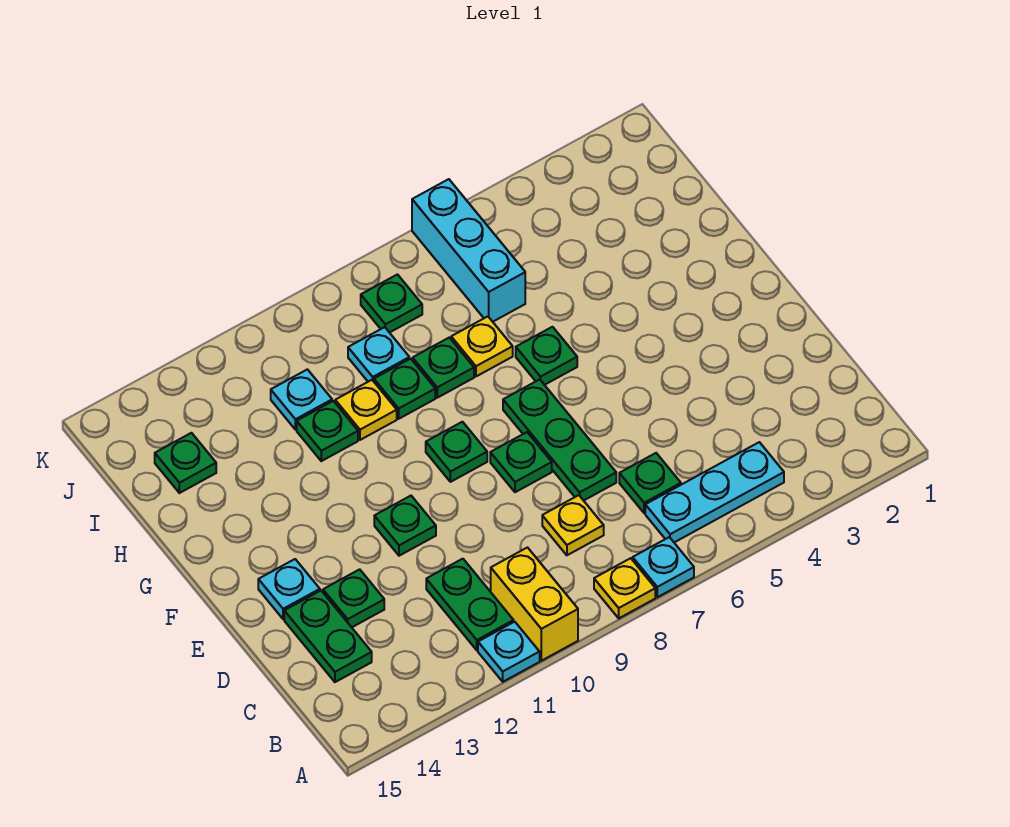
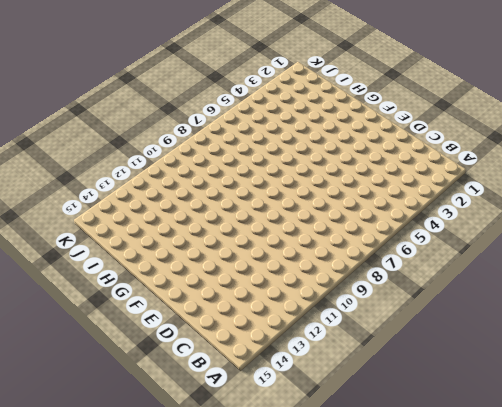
none -> cyan plate A7 level 1
none -> yellow plate A8 level 1
none -> yellow brick A10:B10 level 1

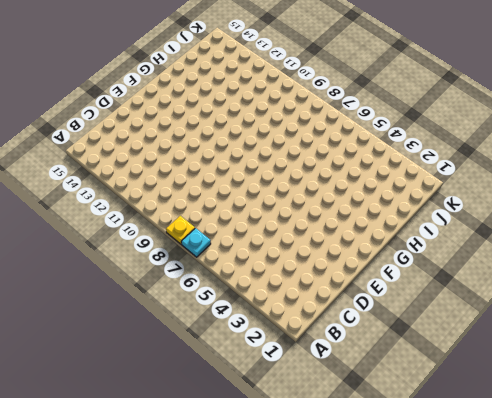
none -> yellow brick A10:B10 level 1
none -> cyan plate A11 level 1
none -> cyan plate B4:B6 level 1

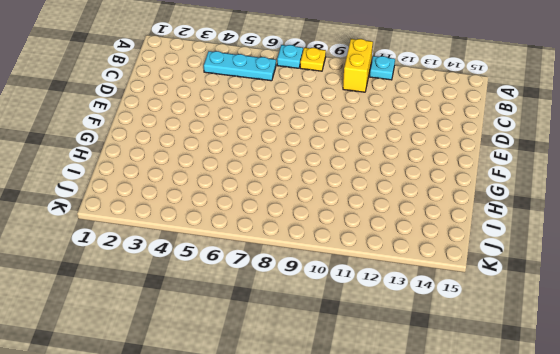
none -> green plate B11:C11 level 1
none -> green plate C6 level 1
none -> yellow plate C8 level 1

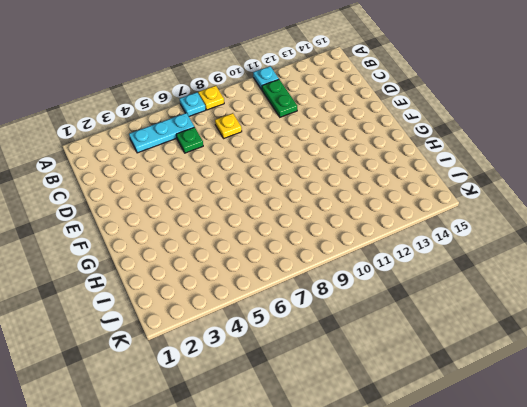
none -> yellow brick A10:B10 level 1
none -> green plate C14:D14 level 1
none -> green plate D7:F7 level 1

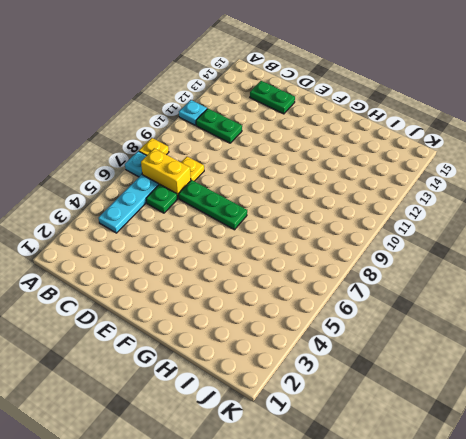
yellow brick B7:C7 level 1 -> yellow brick A10:B10 level 1
none -> green plate D13 level 1
none -> green plate E8 level 1
none -> green plate E11 level 1

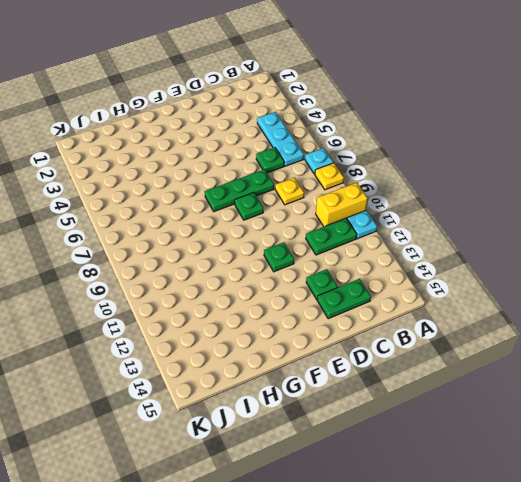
none -> cyan plate E14 level 1
none -> green plate F9 level 1
none -> green plate G6 level 1

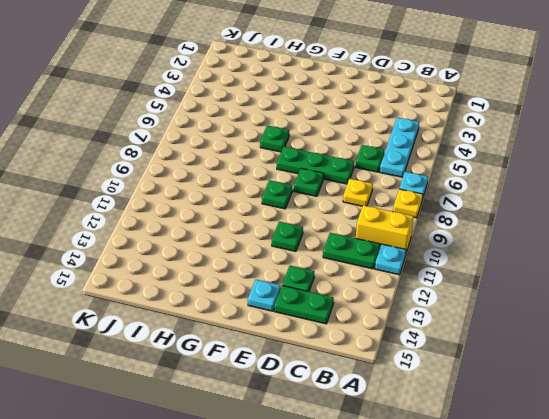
none -> yellow plate H7 level 1
none -> green plate H8 level 1
none -> green plate H9 level 1

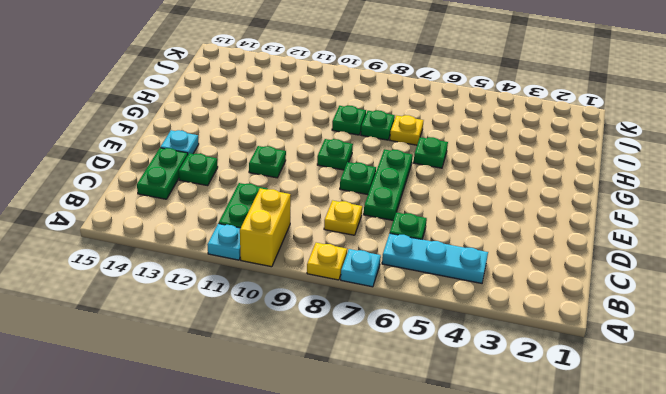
none -> yellow plate H10 level 1
none -> green plate H11 level 1
none -> cyan brick I6:K6 level 1

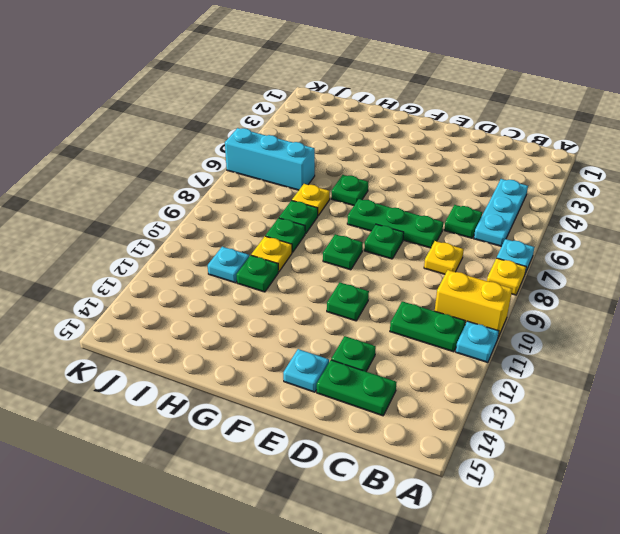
none -> cyan plate I9 level 1
none -> green plate I14 level 1
none -> green plate J8 level 1

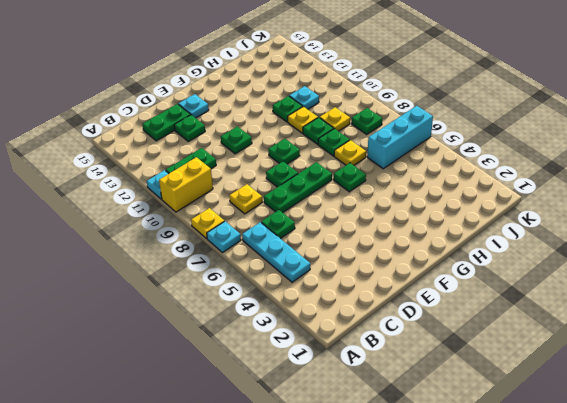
yellow plate I9 level 1 -> cyan plate I9 level 1
none -> green plate I14 level 1

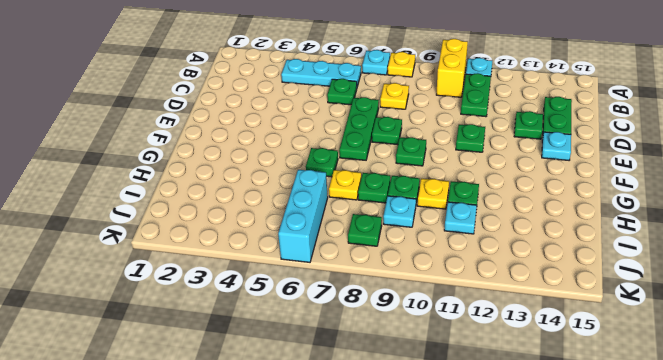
none -> green plate I14 level 1

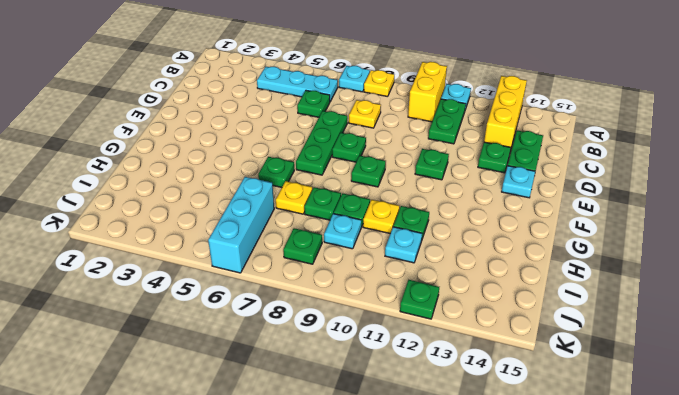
yellow brick A13:C13 level 1 -> none
green plate K12 level 1 -> green plate I14 level 1

